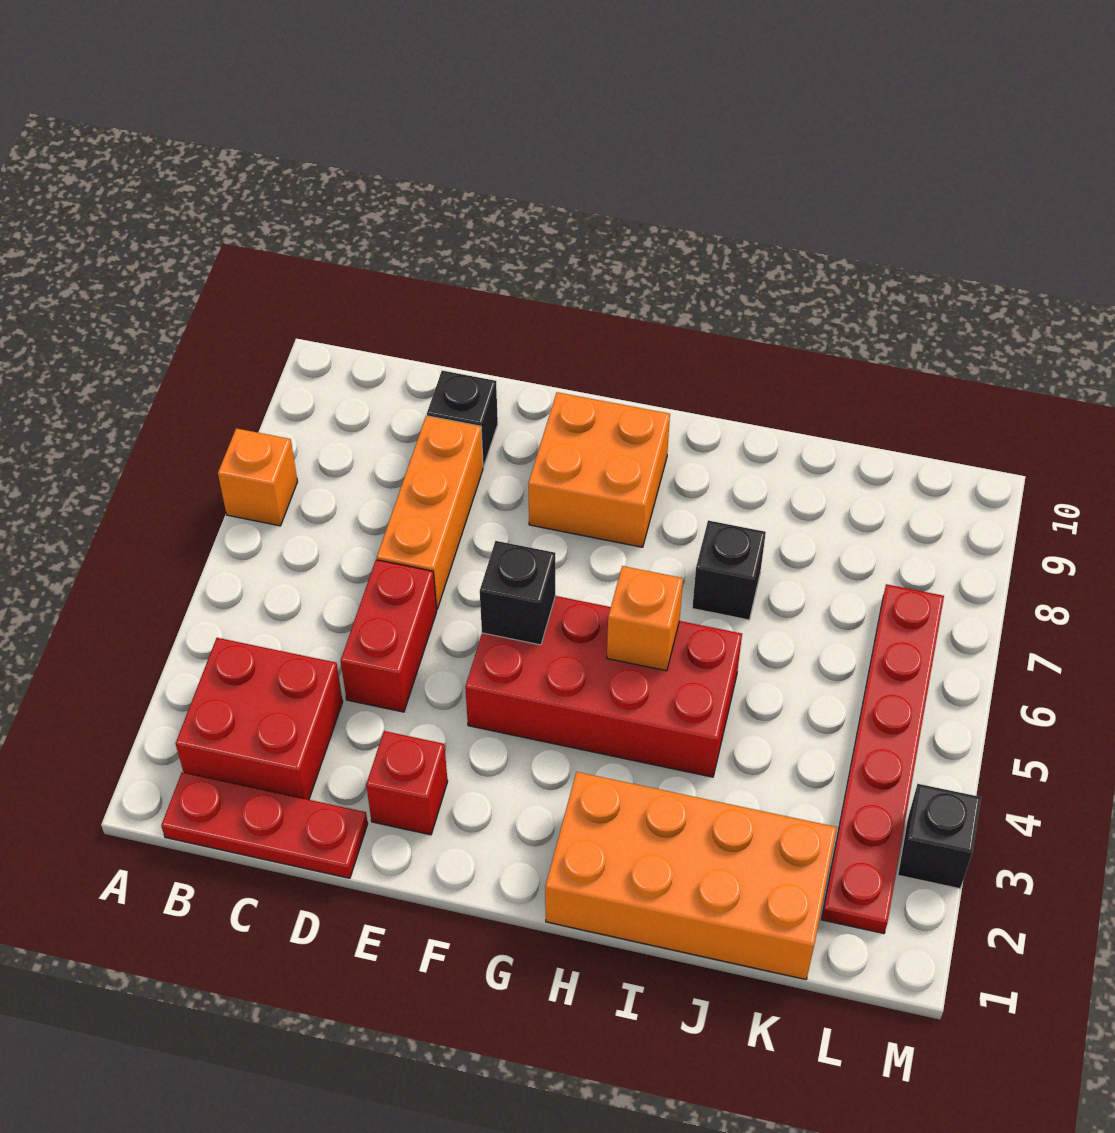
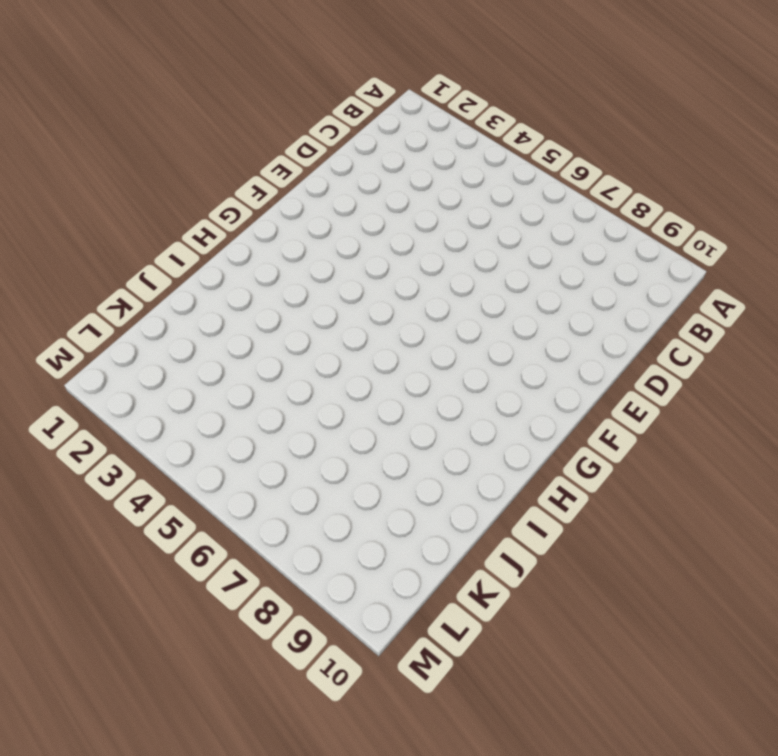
none -> orange brick A7 level 1
none -> red plate B1:D1 level 1
none -> red brick B2:C3 level 1

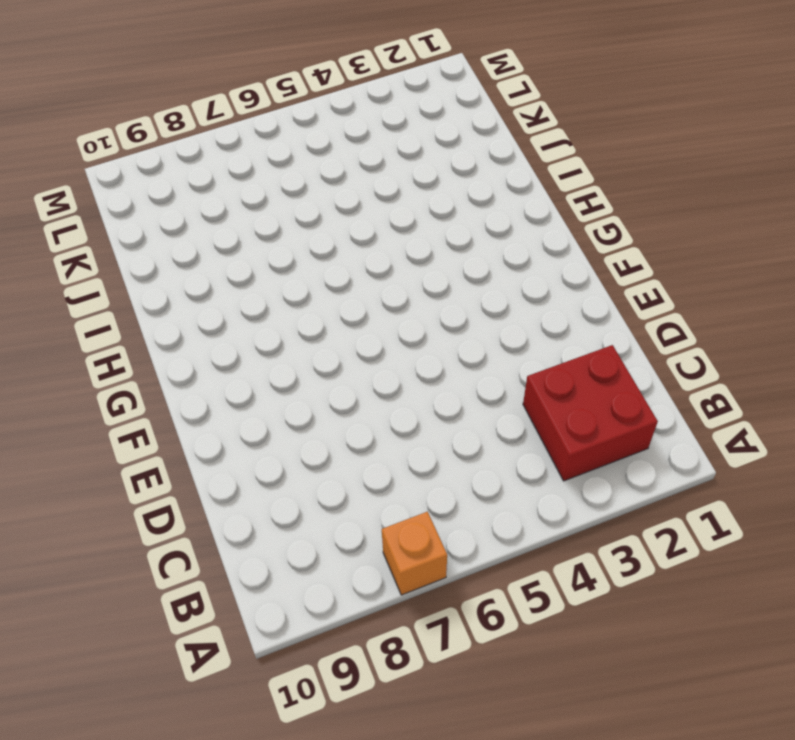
none -> red plate B1:D1 level 1
none -> red brick D4:D5 level 1
none -> orange brick D6:D8 level 1

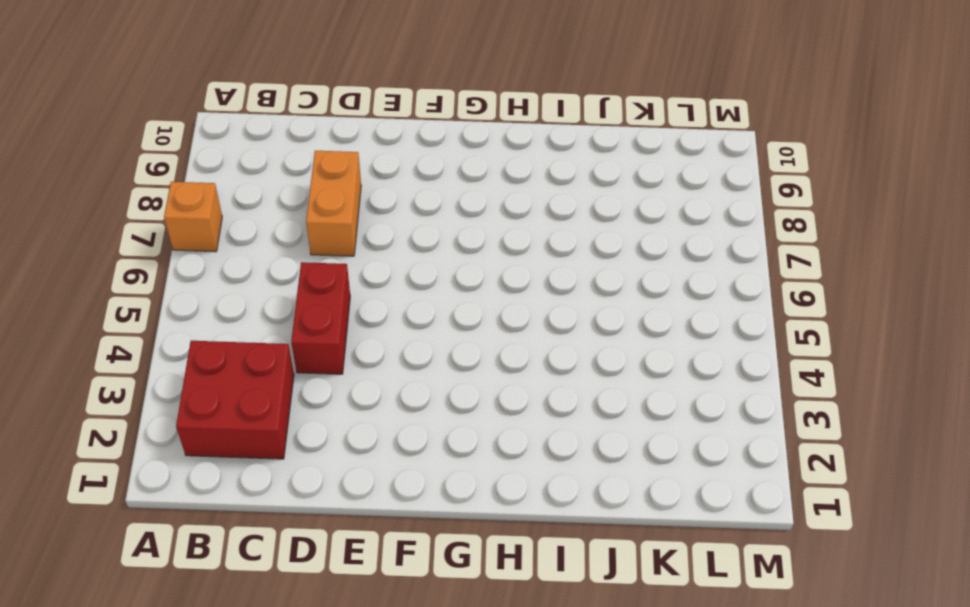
orange brick D7:D8 level 1 -> orange brick D6:D8 level 1
none -> red plate B1:D1 level 1
none -> black brick D9 level 1
none -> red brick E2 level 1

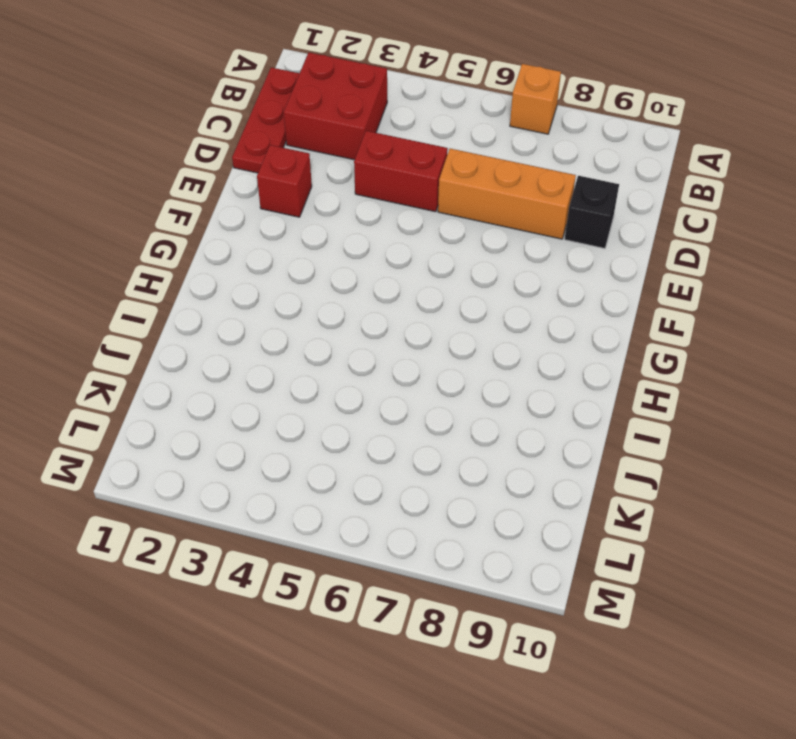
none -> red brick F4:I5 level 1
none -> orange brick F8:G9 level 1
none -> orange brick H1:K2 level 1

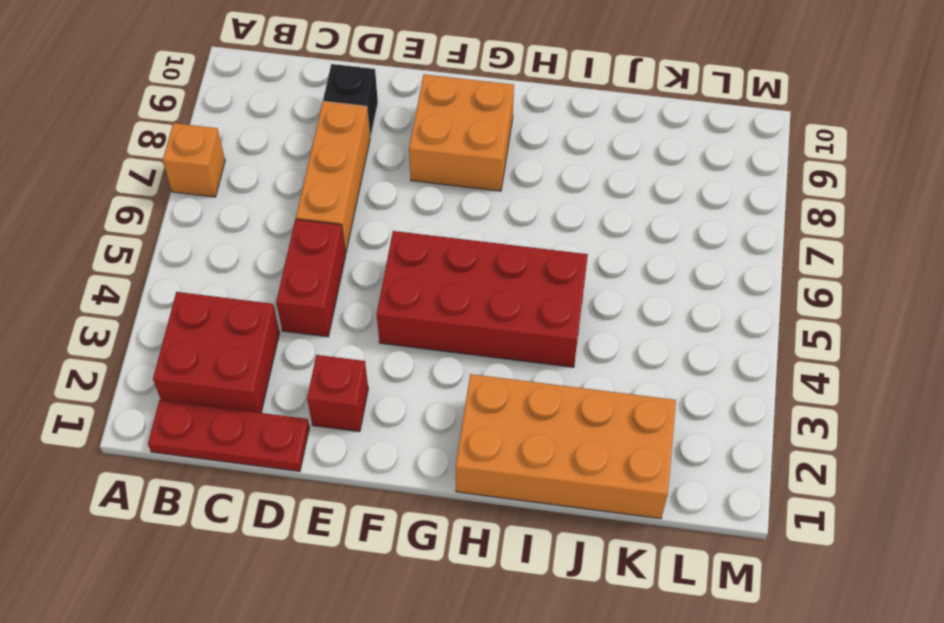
none -> black brick I7 level 1
none -> red plate L2:L7 level 1
none -> black brick M3 level 1

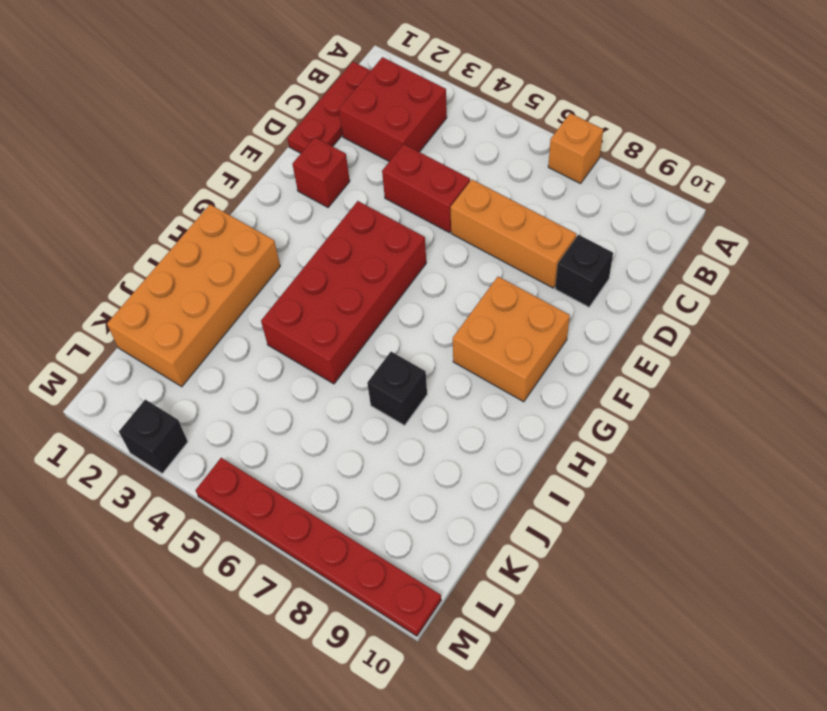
red plate M5:M10 level 1 -> red plate L2:L7 level 1
none -> black brick F5 level 2
none -> orange brick H5 level 2

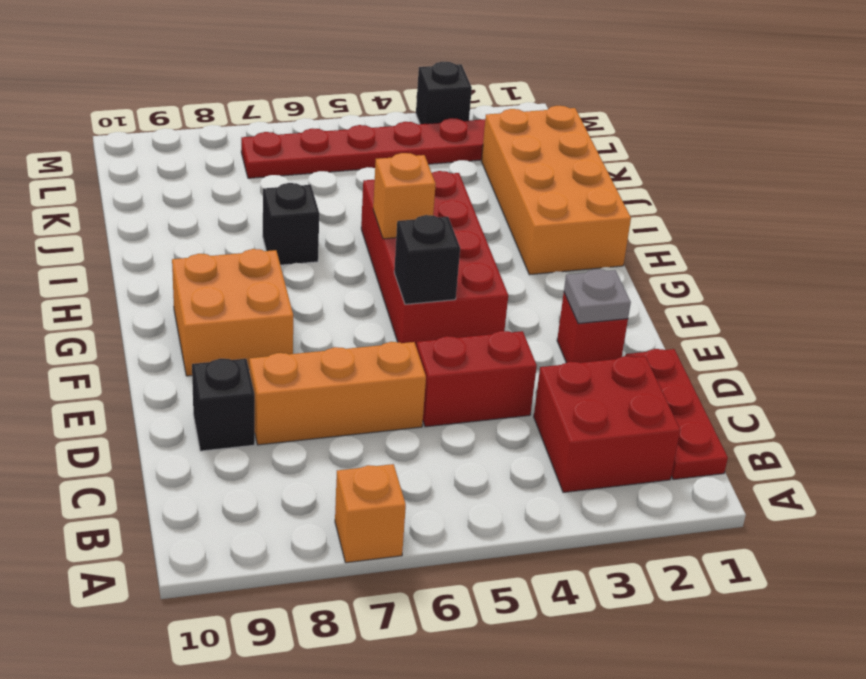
grey plate E2 level 2 -> none

